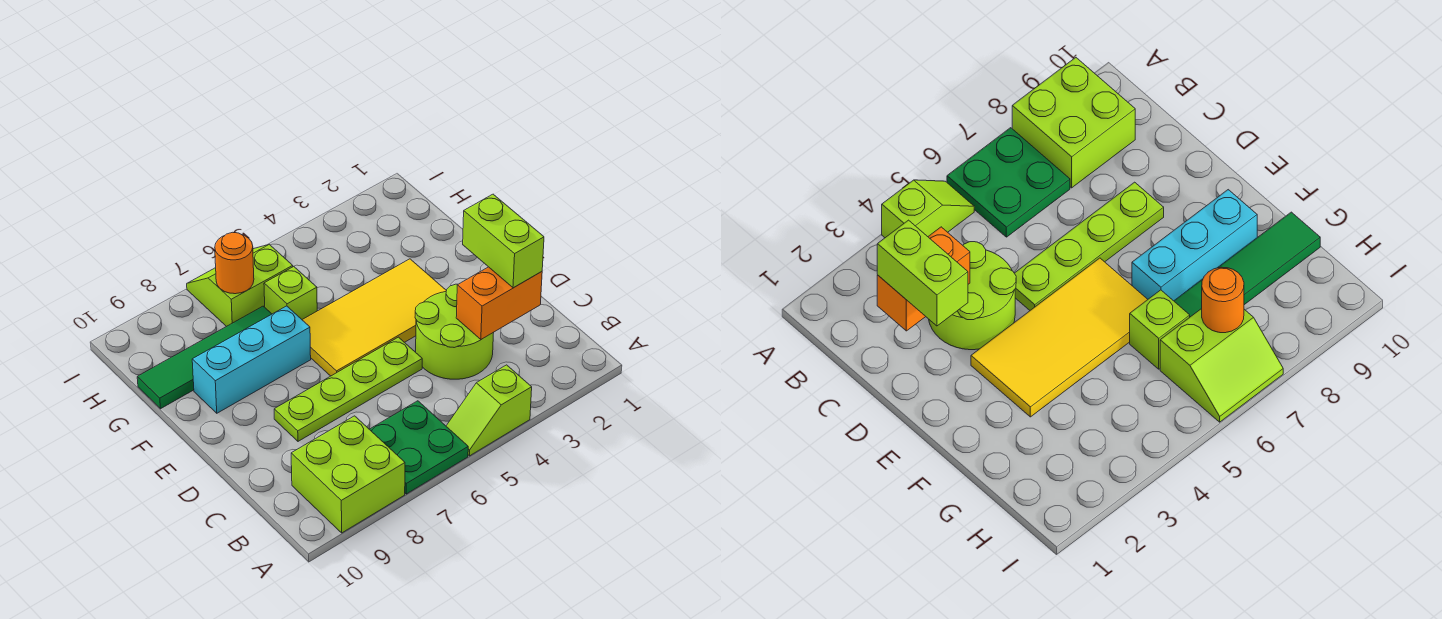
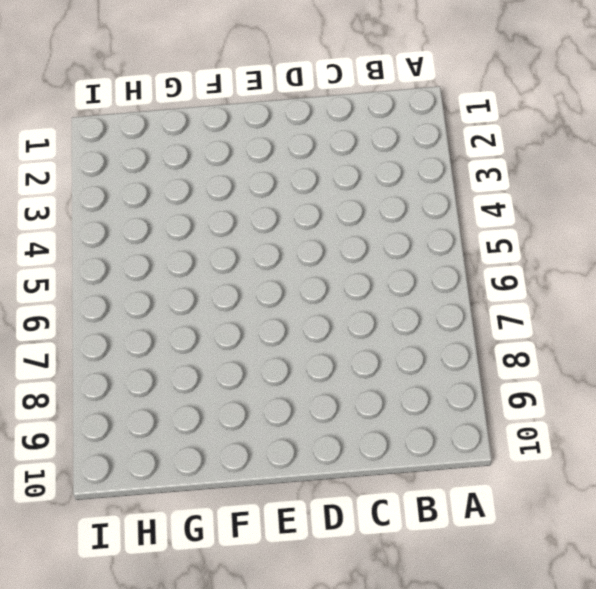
none -> lime slope A4:A5 level 1 top 4
none -> green plate A6:B7 level 1
none -> lime brick A8:B9 level 1

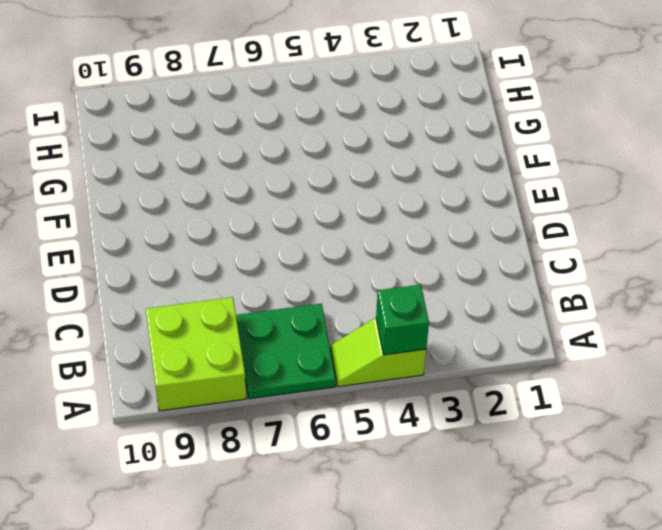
green brick A4 level 2 -> none
none -> lime round brick C3:D4 level 1
none -> lime plate D5:D8 level 1
none -> yellow tile E3:F6 level 1

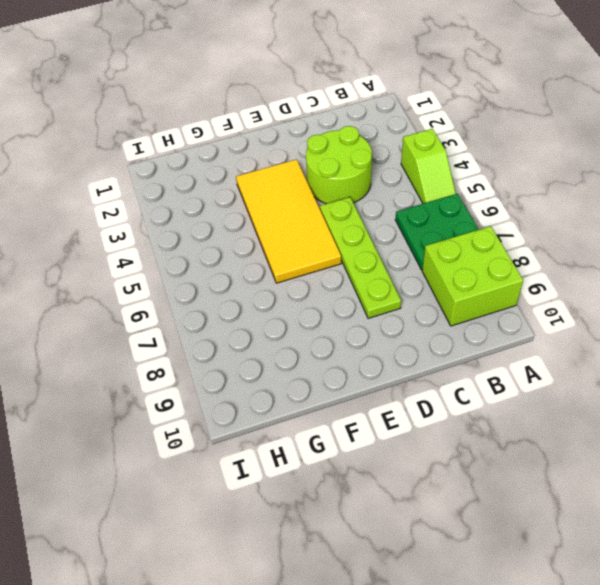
none -> cyan brick F7:F9 level 1
none -> lime brick G6 level 1
none -> green tile G7:G10 level 1

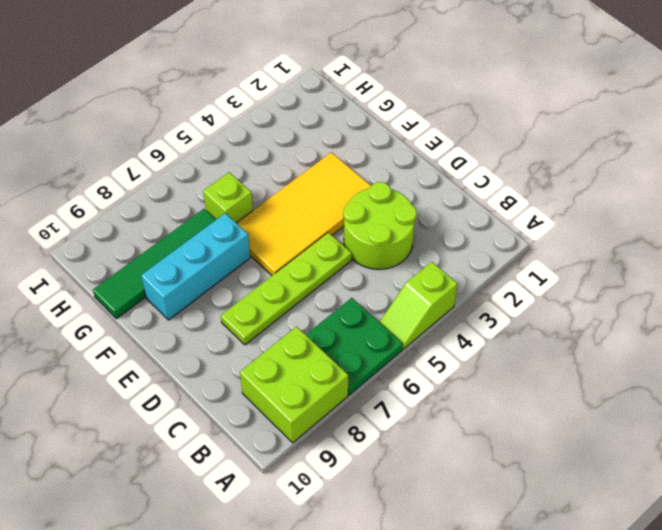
none -> lime slope H6:I7 level 1 top H
none -> orange brick C2:C3 level 2
none -> orange round brick H7 level 2

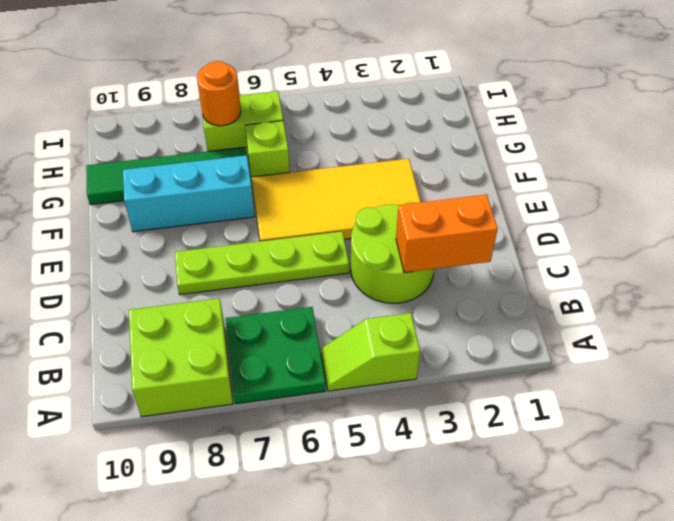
none -> lime brick C2:D2 level 3

